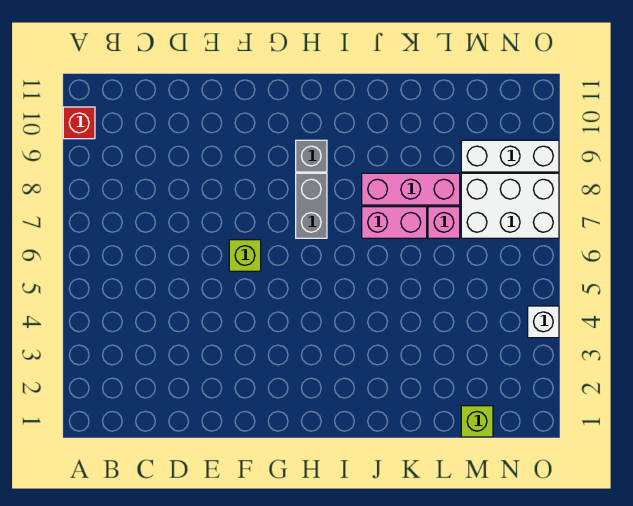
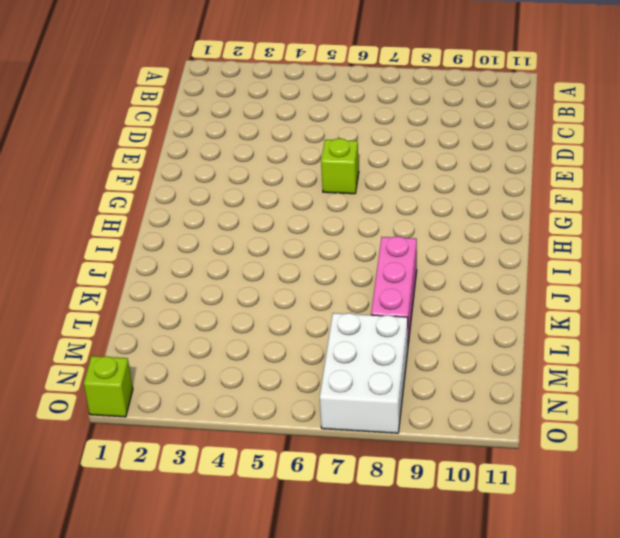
lime brick O1 level 1 -> lime brick M1 level 1
none -> red brick A10 level 1
none -> grey brick H7:H8 level 1

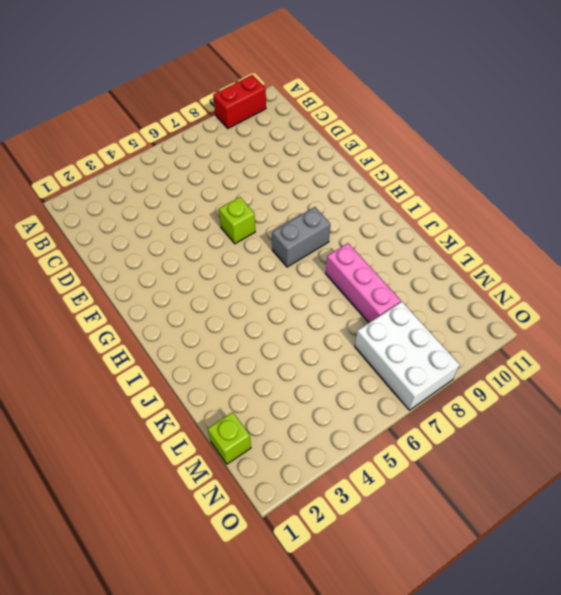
red brick A9:A10 level 1 -> red brick A10 level 1
none -> grey brick H9 level 1
none -> pink brick J7:K7 level 1

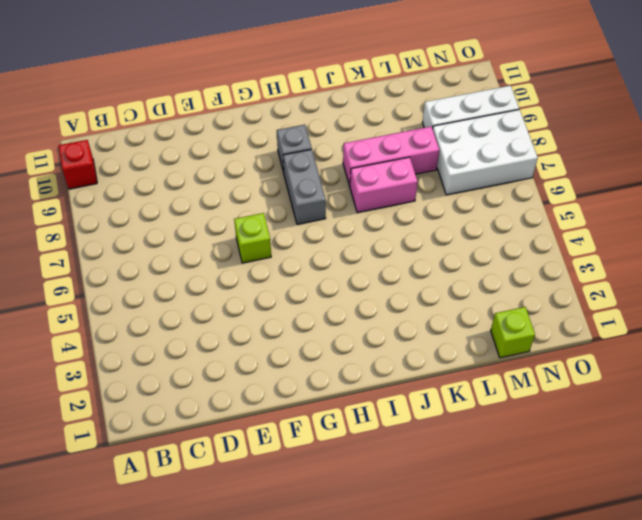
none -> pink brick L7 level 1
none -> white brick O4 level 1

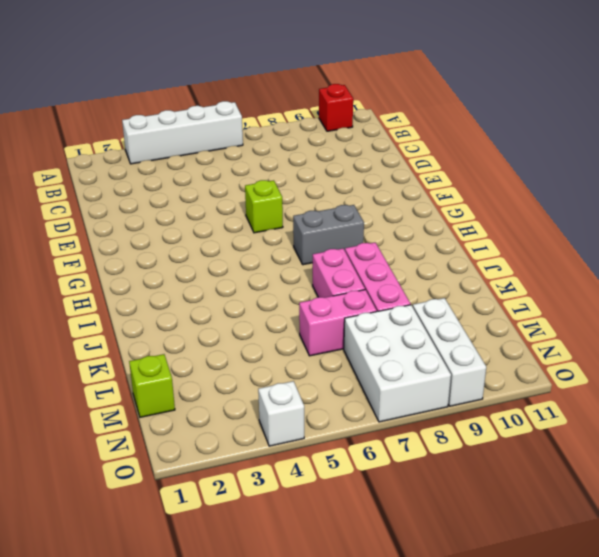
white brick A3:A6 level 1 -> none
pink brick L6:L7 level 1 -> pink brick L7 level 1
none -> grey brick H9 level 1

